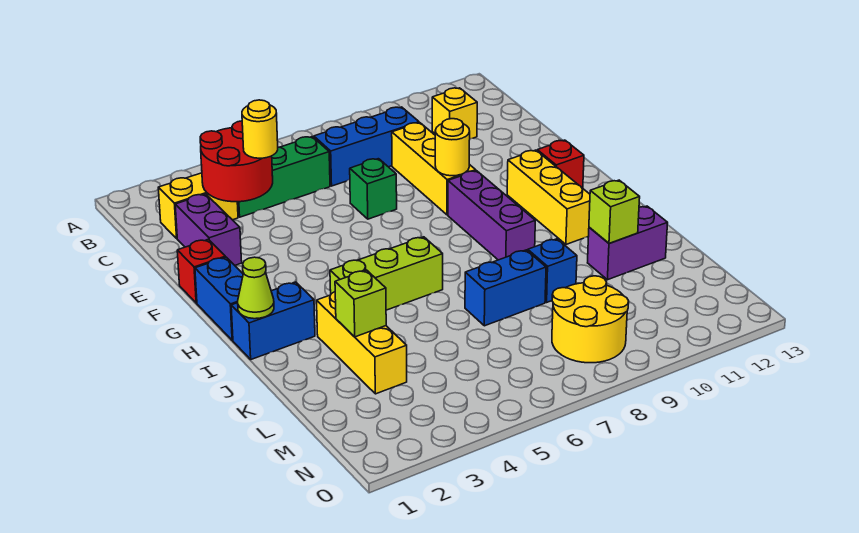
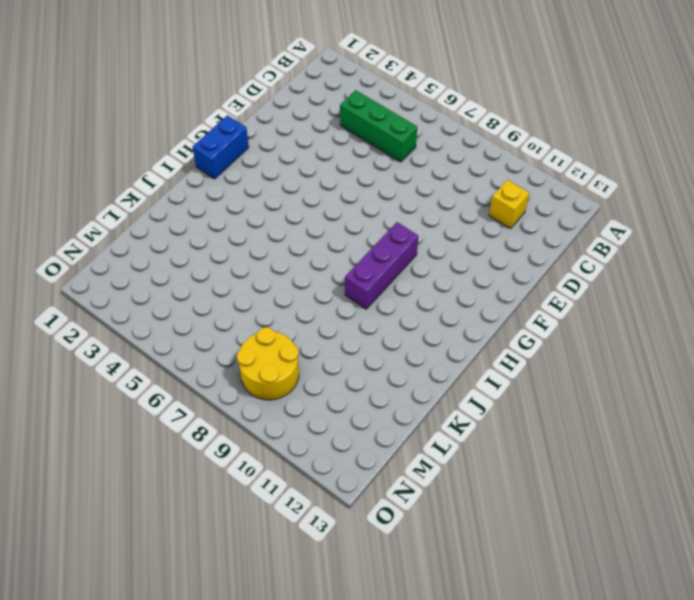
none -> yellow brick C2:C3 level 1
none -> blue brick C7:C9 level 1
none -> purple brick D2:E2 level 1

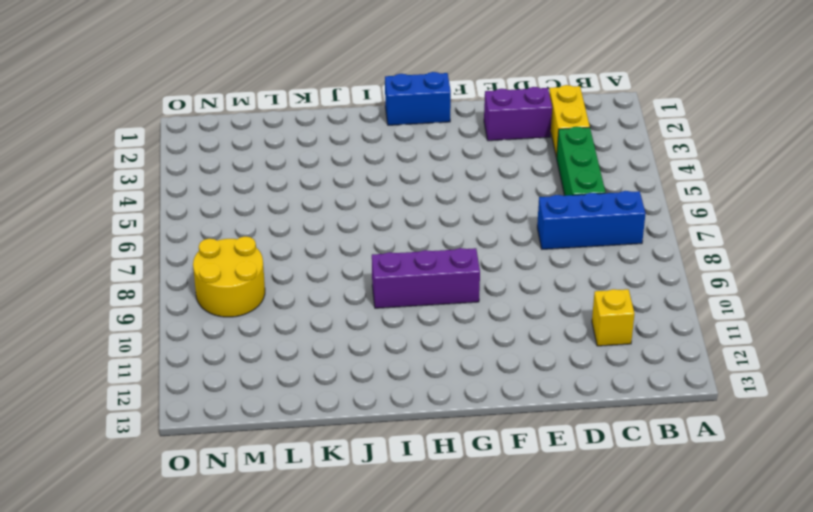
blue brick B7:D7 level 1 -> blue brick C7:C9 level 1
none -> yellow brick D9:F9 level 1
none -> green brick E7 level 1
none -> red brick F1 level 1

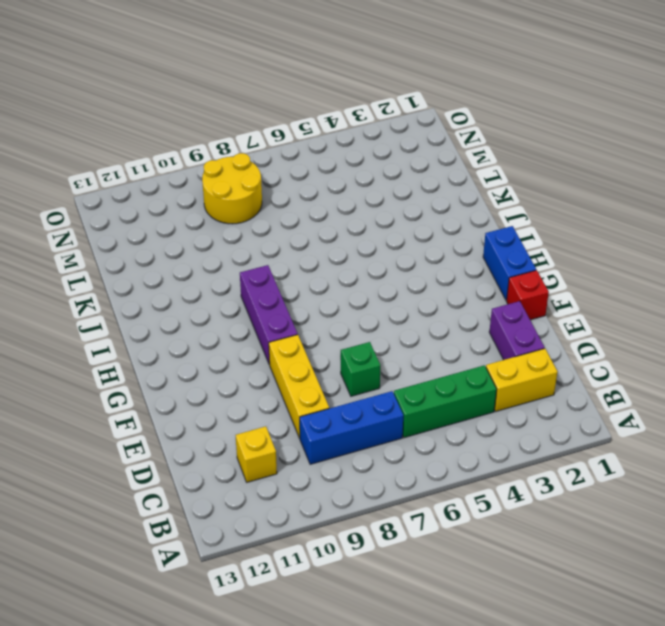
none -> yellow brick G11:I11 level 1
none -> red brick G12 level 1
none -> blue brick I1:I2 level 1

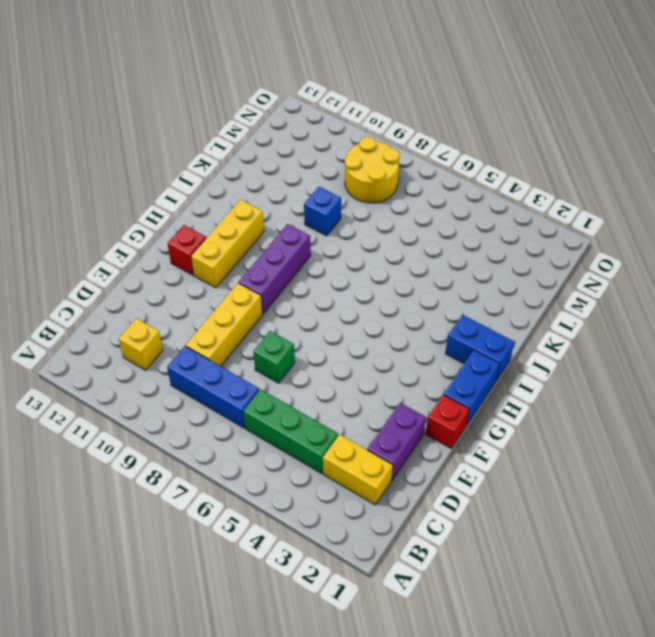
none -> lime brick I4:I6 level 1
none -> yellow brick J3:L3 level 1
none -> blue brick K7:K8 level 1

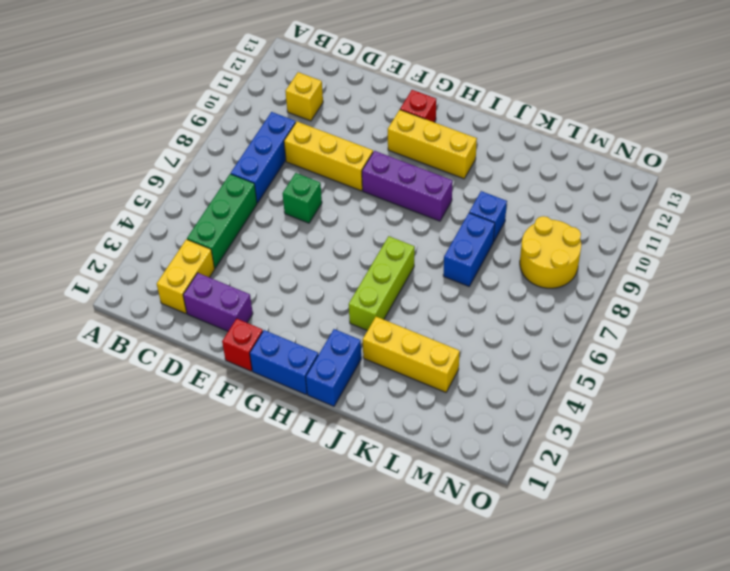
none -> purple brick K11:K12 level 1
none -> red round brick C3:D4 level 2
none -> yellow round brick F9 level 2

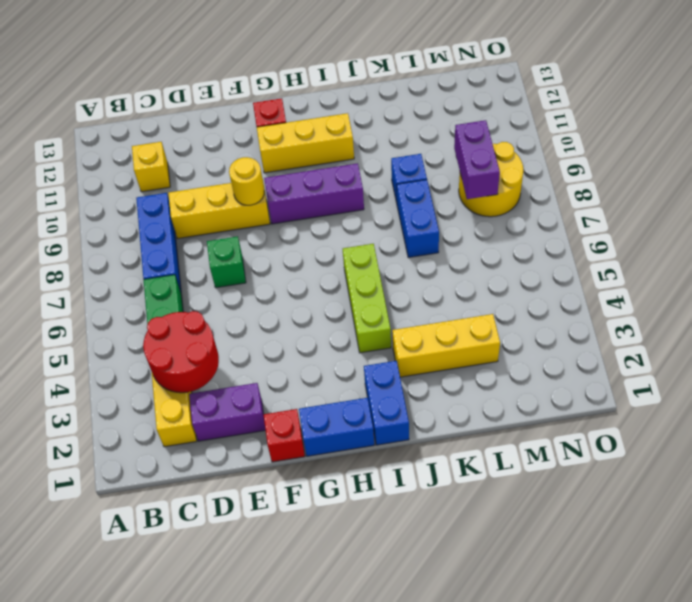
purple brick M8:M9 level 2 -> purple brick K11:K12 level 1
none -> lime cone I1 level 2
none -> lime brick K3 level 2
none -> lime brick K11 level 2

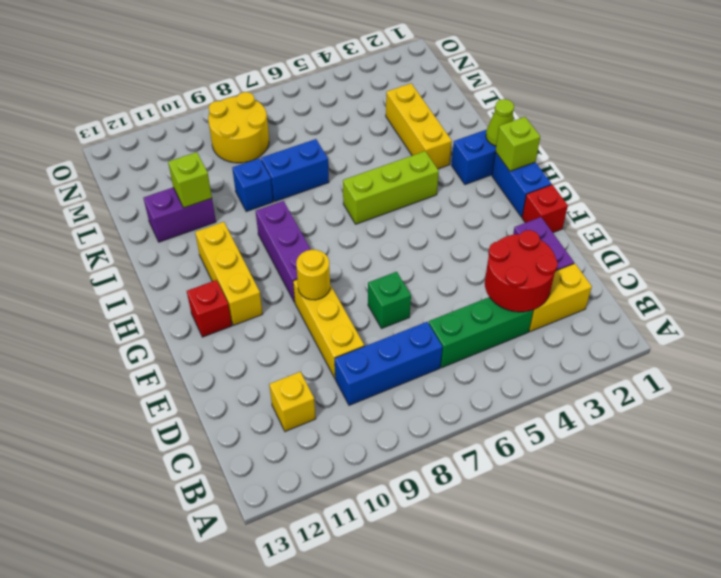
lime brick H1 level 2 -> lime brick K3 level 2
none -> yellow round brick D4 level 3

